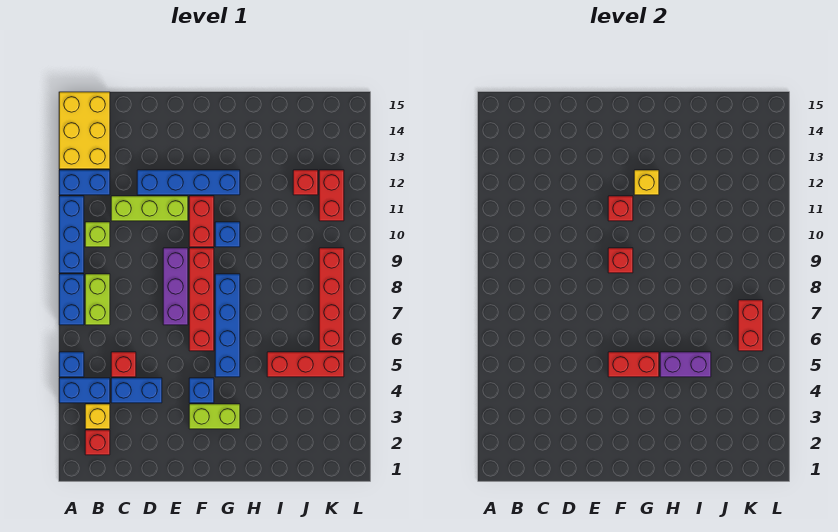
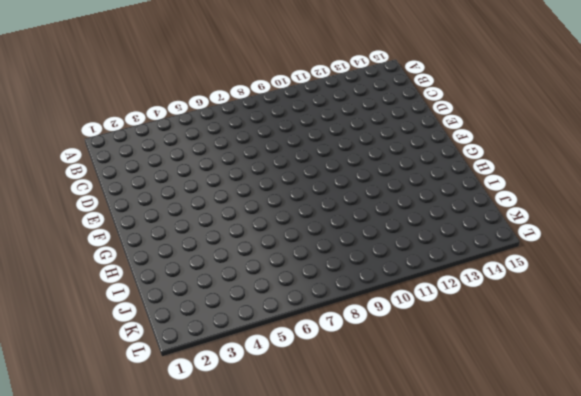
none -> blue brick A4:B4 level 1
none -> blue brick A5 level 1
none -> blue brick A7:A8 level 1
none -> blue brick A9:A11 level 1

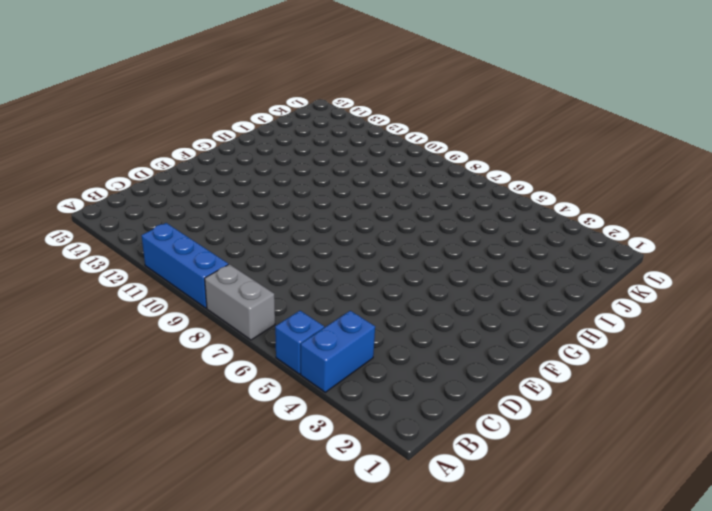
grey brick A7:A8 level 1 -> blue brick A7:A8 level 1
none -> blue brick A12:B12 level 1
none -> yellow brick A13:B15 level 1
none -> red brick B2 level 1
none -> yellow brick B3 level 1

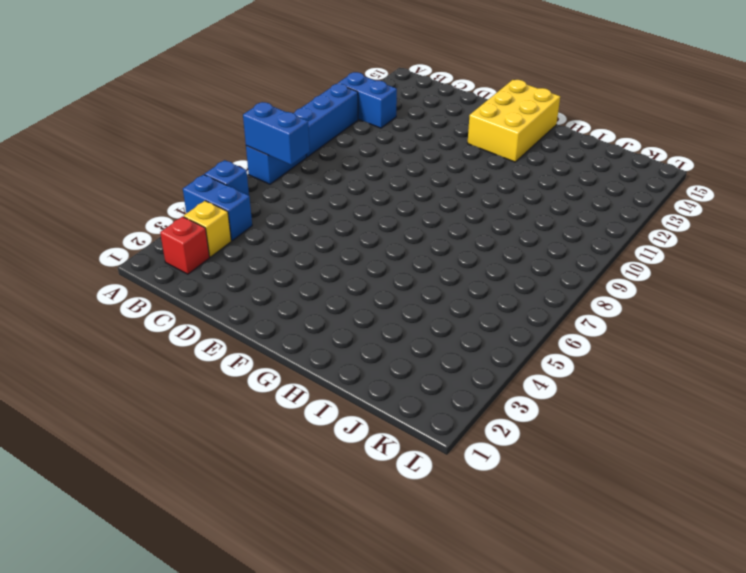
blue brick A7:B7 level 2 -> blue brick C4:D4 level 1
yellow brick F13:G15 level 1 -> yellow brick A13:B15 level 1
none -> lime brick B7:B8 level 1
none -> lime brick B10 level 1
none -> red brick C5 level 1
none -> lime brick C11:E11 level 1

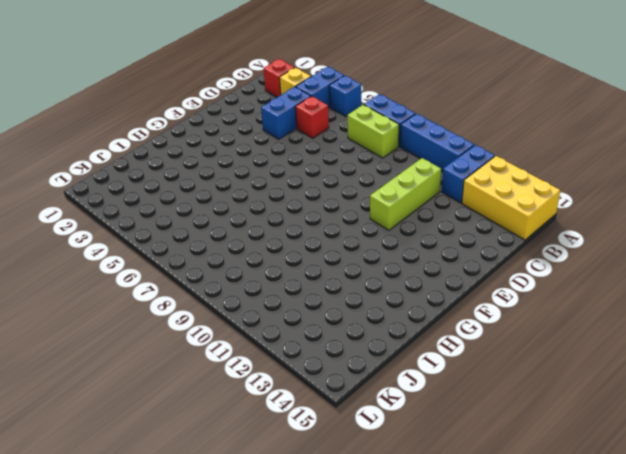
none -> lime brick B10 level 1
none -> blue brick D12:G12 level 1
none -> purple brick E7:E9 level 1
none -> lime brick F3:G3 level 1

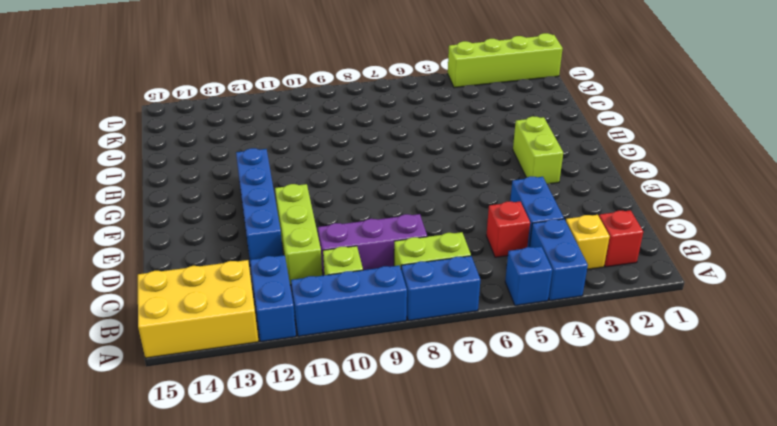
purple brick C8:C10 level 1 -> purple brick E7:E9 level 1
lime brick L1:L4 level 1 -> none
none -> blue brick F4 level 1
none -> red brick F6:F9 level 1
none -> red brick F10:F11 level 1
none -> blue brick G5:G8 level 1

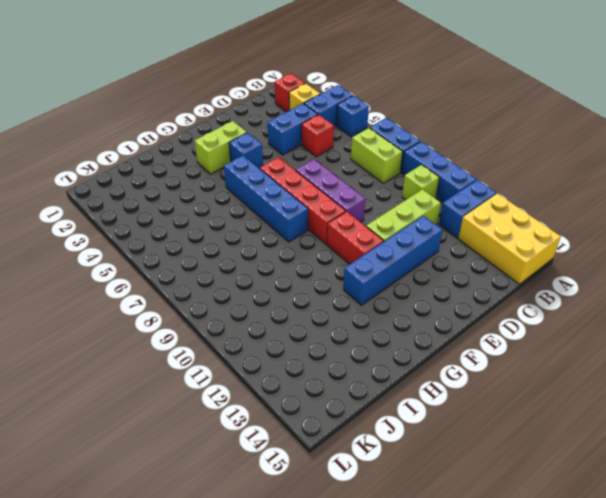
none -> blue brick G10 level 1
none -> red brick I5:K5 level 1
none -> red brick J12 level 1
none -> red brick K6:K9 level 1

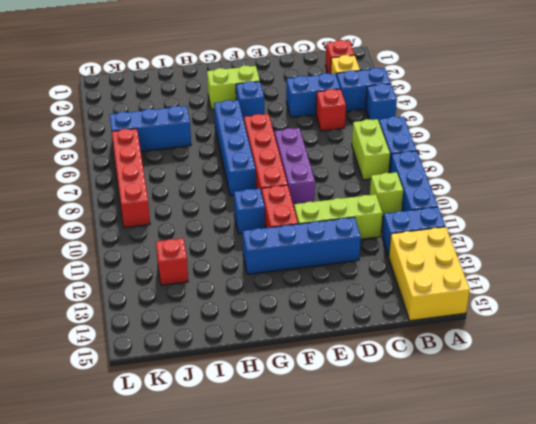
blue brick I5:K5 level 1 -> red brick I5:K5 level 1
none -> red brick K11:K12 level 1
none -> red brick F5:G5 level 2
none -> red brick F9 level 2
none -> red brick F11 level 2

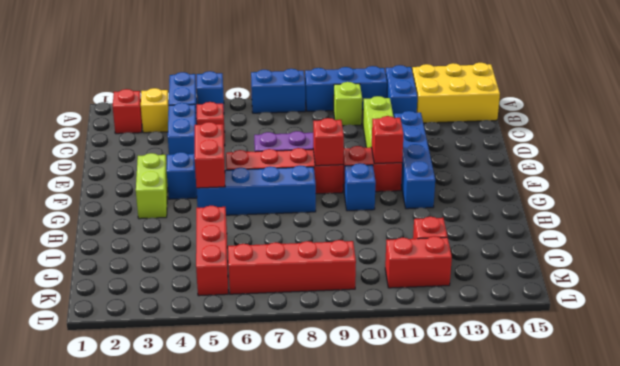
none -> lime brick B7:B8 level 1
none -> yellow brick G12 level 2
none -> purple brick H5:I5 level 2
none -> red brick K6:K7 level 2

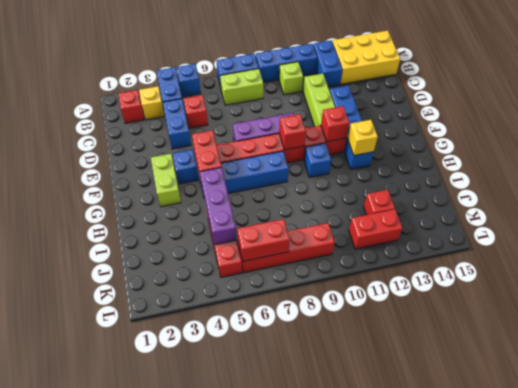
purple brick H5:J5 level 2 -> purple brick H5:I5 level 2

